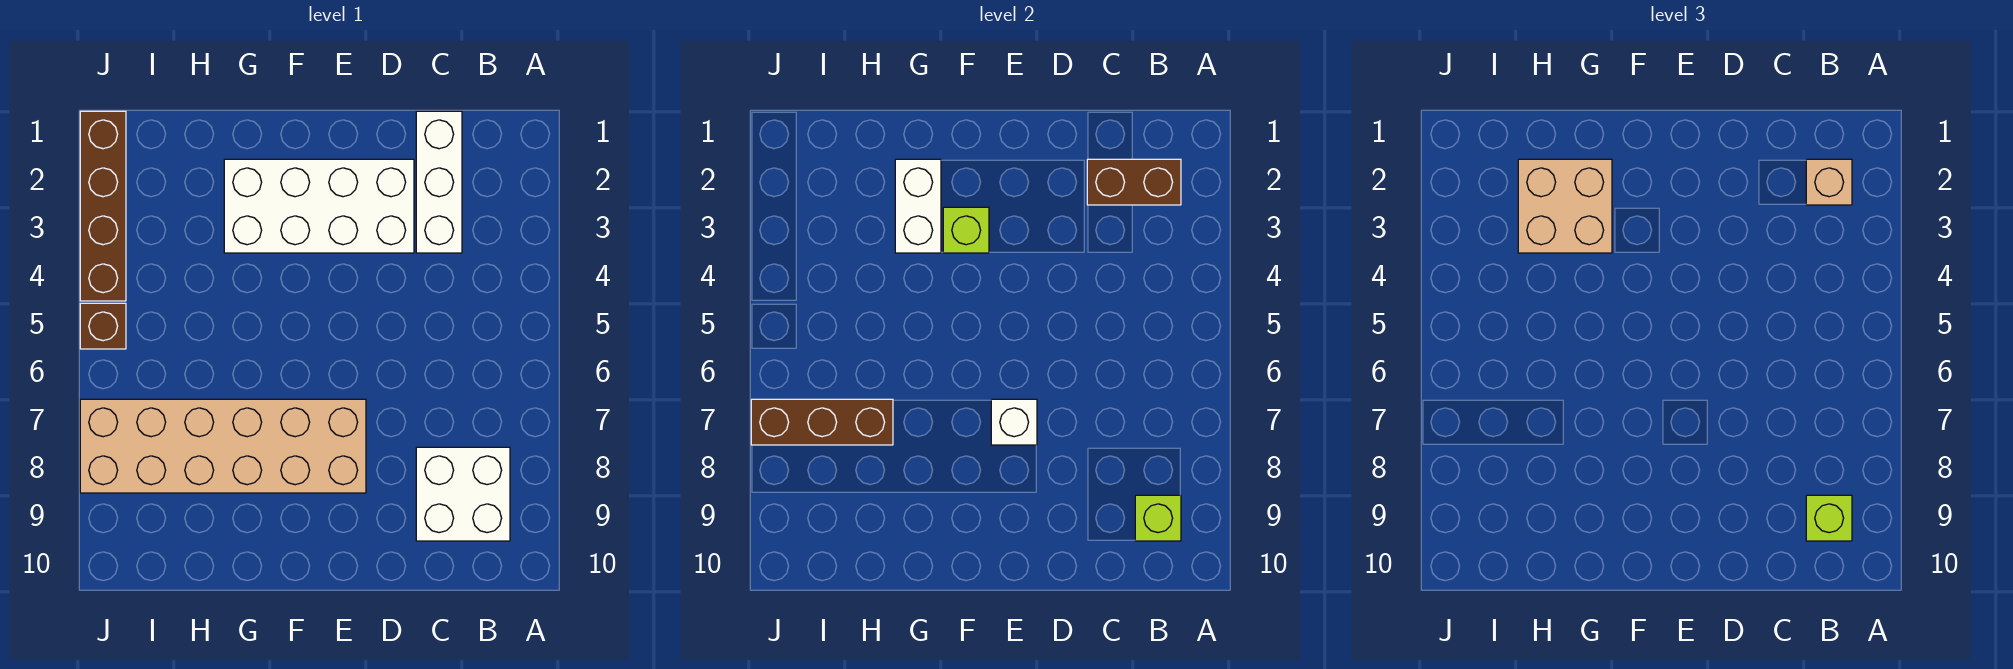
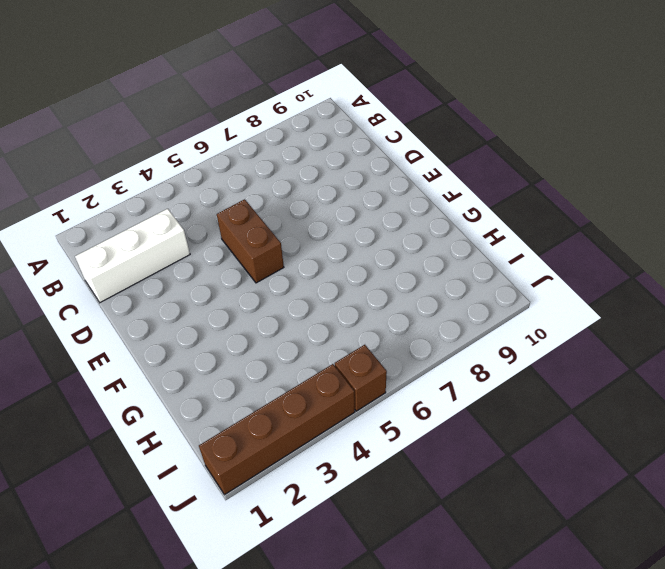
brown brick D5:E5 level 1 -> brown brick B2:C2 level 2
none -> white brick B8:C9 level 1
none -> white brick D2:G3 level 1
none -> tan brick E7:J8 level 1

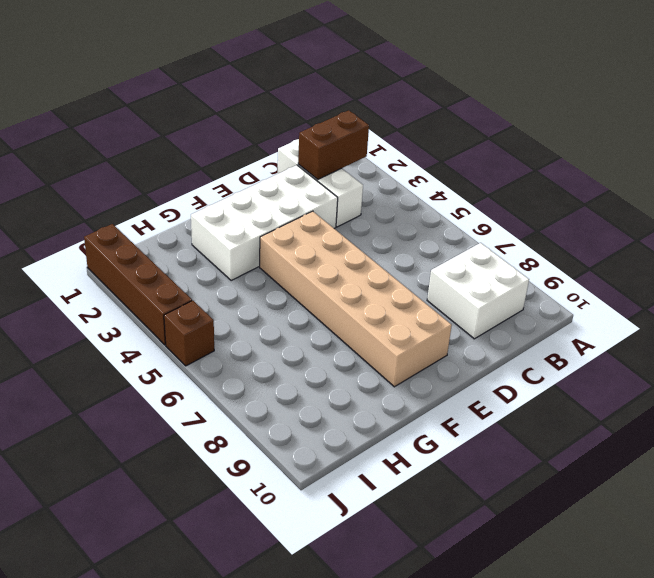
tan brick E4:F9 level 1 -> tan brick E7:J8 level 1
none -> lime brick B9 level 2
none -> white brick E7 level 2
none -> lime brick F3 level 2

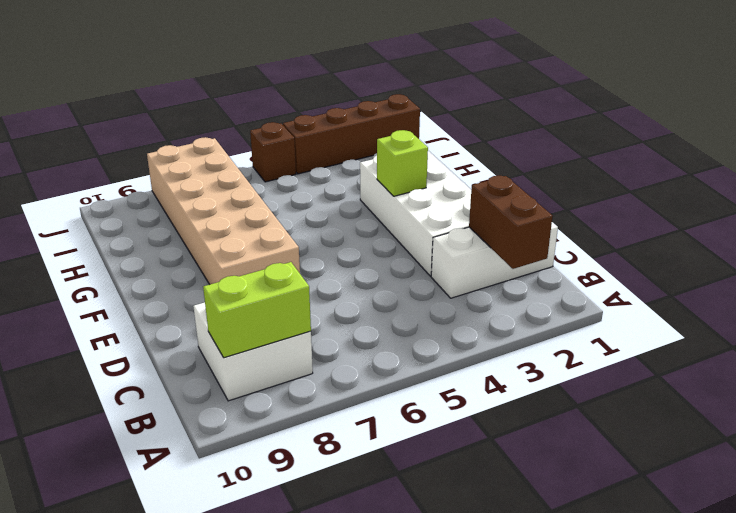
lime brick B8:B9 level 2 -> lime brick B9 level 2
none -> white brick E7 level 2
none -> white brick G2:G3 level 2
none -> brown brick H7:J7 level 2

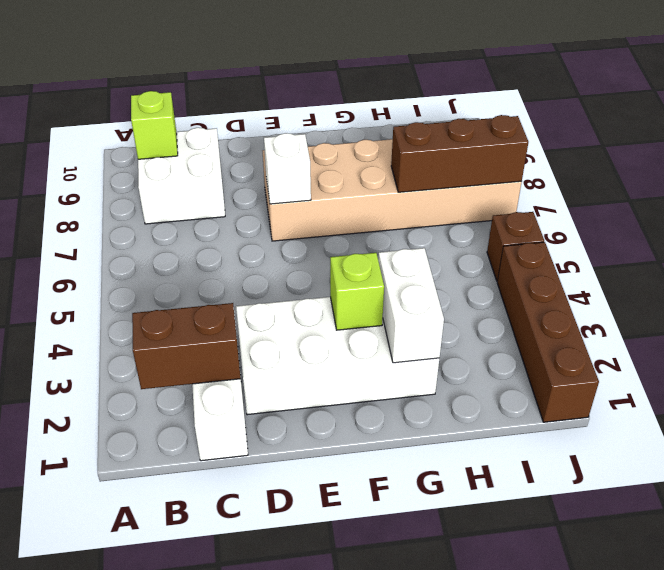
none -> tan brick B2 level 3
none -> lime brick B9 level 3
none -> tan brick G2:H3 level 3

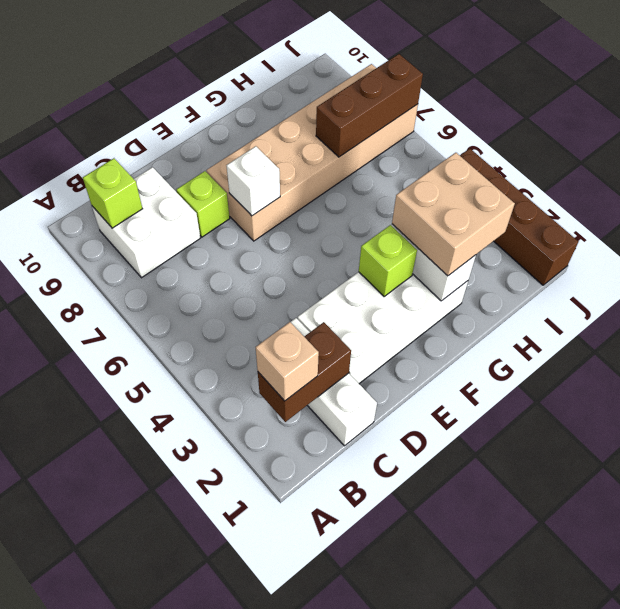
lime brick D8 level 1 -> lime brick B9 level 3
none -> brown brick J5 level 1

